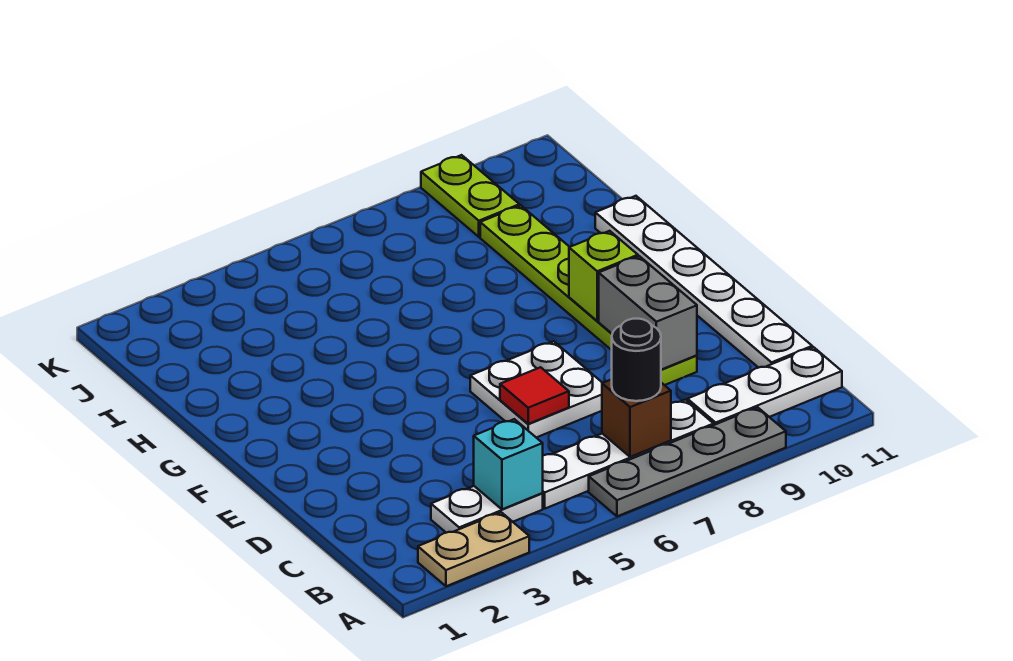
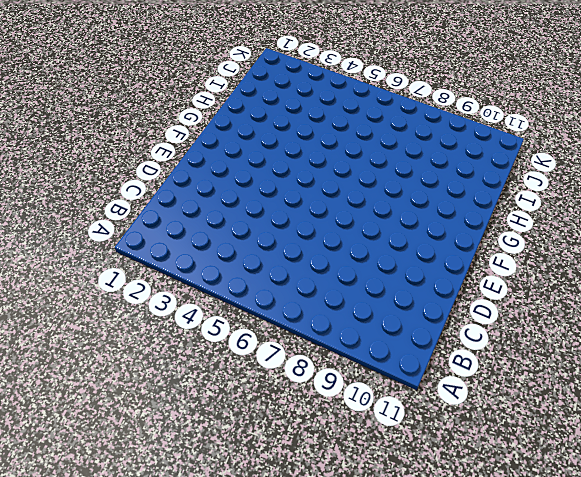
none -> tan plate A2:A3 level 1
none -> grey plate A6:A9 level 1
none -> white plate B3:B4 level 1

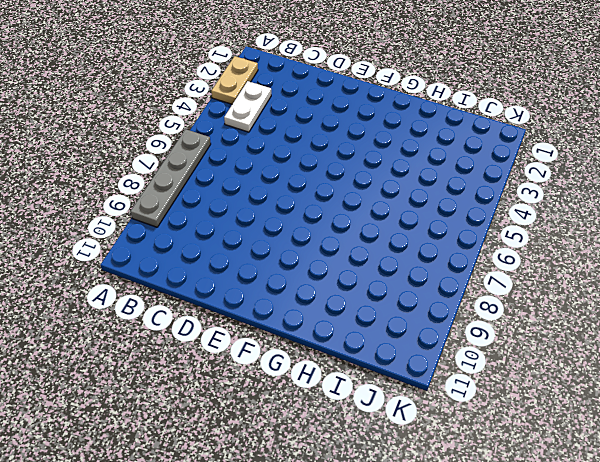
none -> white plate B5:B8 level 1
none -> white plate B9:B11 level 1
none -> white plate C11:H11 level 1

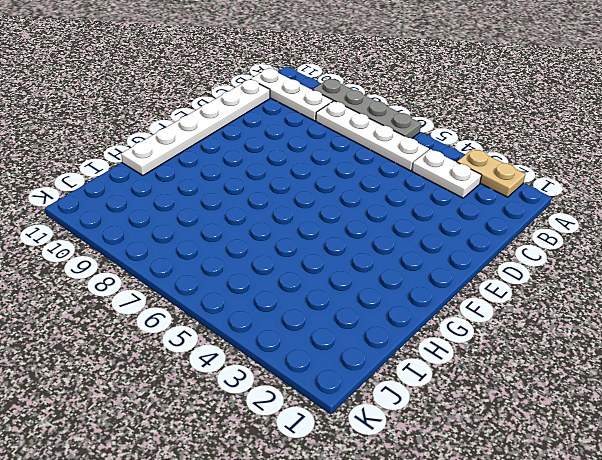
none -> white plate D6:E7 level 1
none -> lime plate D9:I9 level 1
none -> lime plate J9:K9 level 1

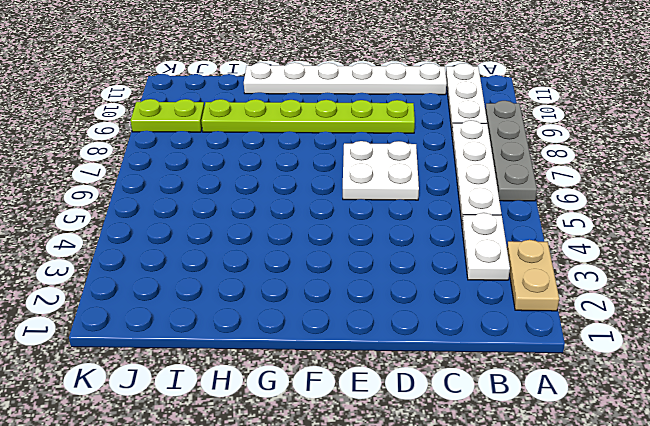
none -> cyan brick B4 level 2
none -> brown brick B7 level 2
none -> red tile D6 level 2

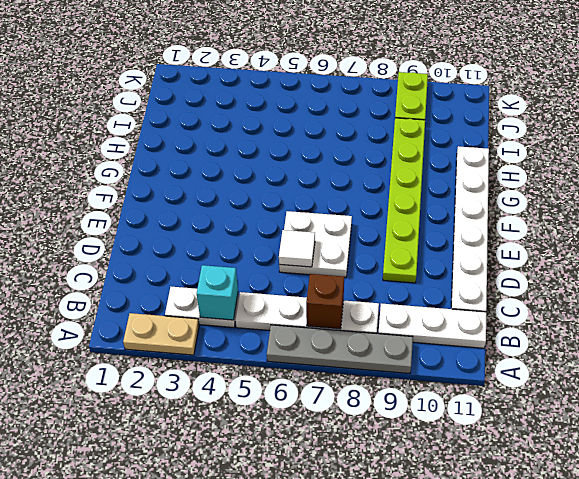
white tile D6 level 2 -> red tile D6 level 2
none -> grey brick D9:E9 level 2
none -> lime brick F9 level 2
none -> black round brick B7 level 3

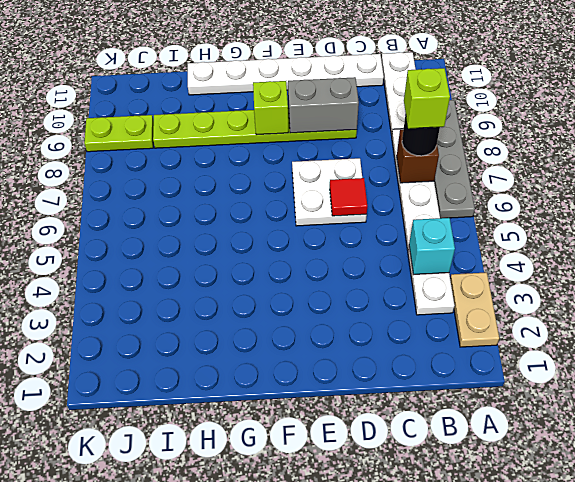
lime brick B7 level 4 -> none

